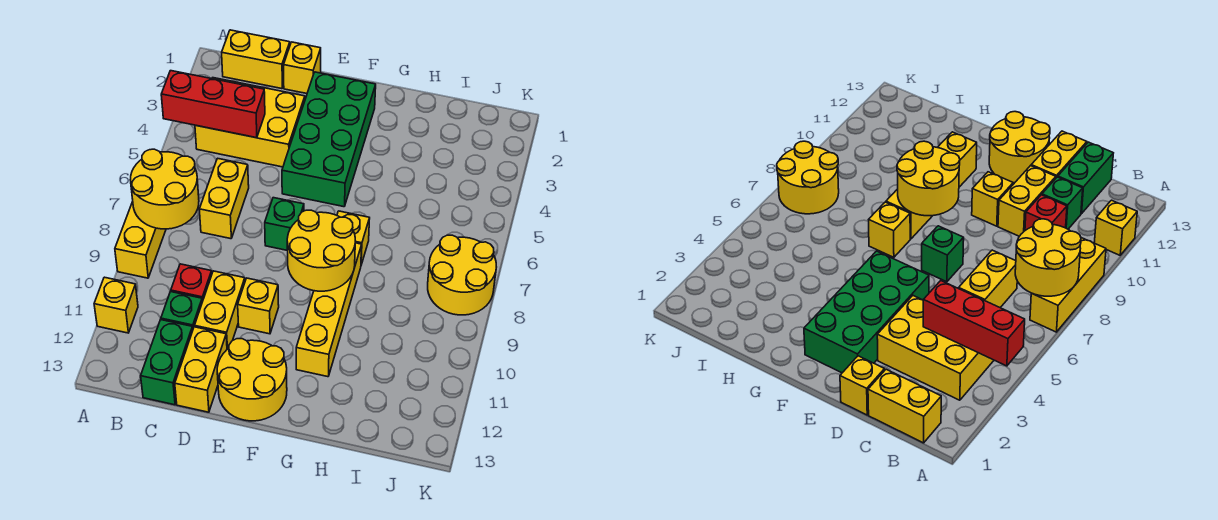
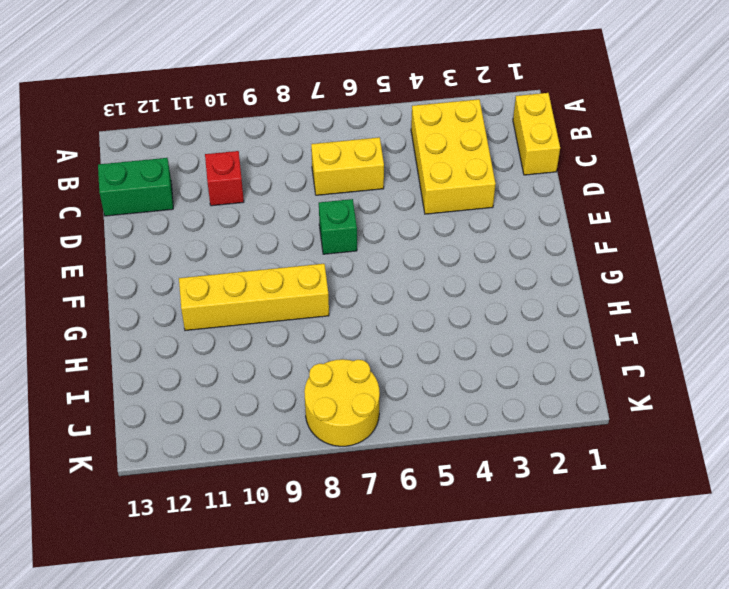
none -> yellow brick A7:A9 level 1
none -> yellow brick A11 level 1
none -> green brick C11 level 1

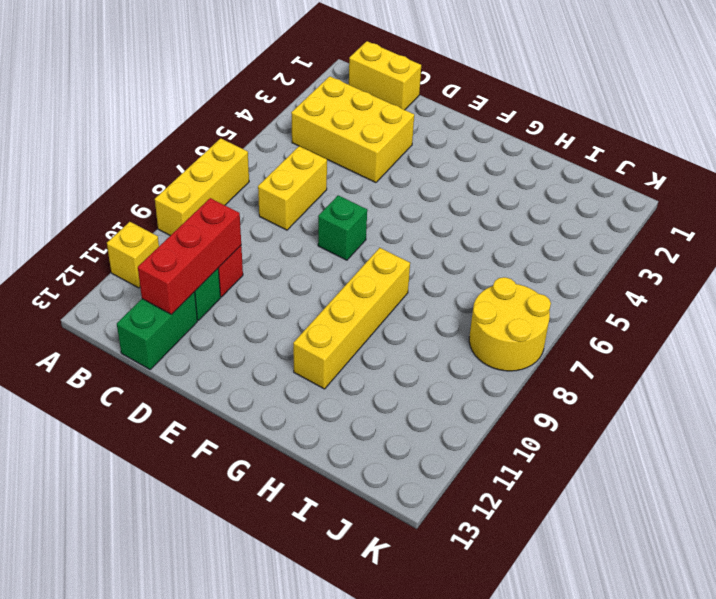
red brick C10:C12 level 2 -> red brick A4:C4 level 2
none -> yellow brick D1 level 1
none -> yellow brick D10:D11 level 1
none -> yellow brick D12:D13 level 1

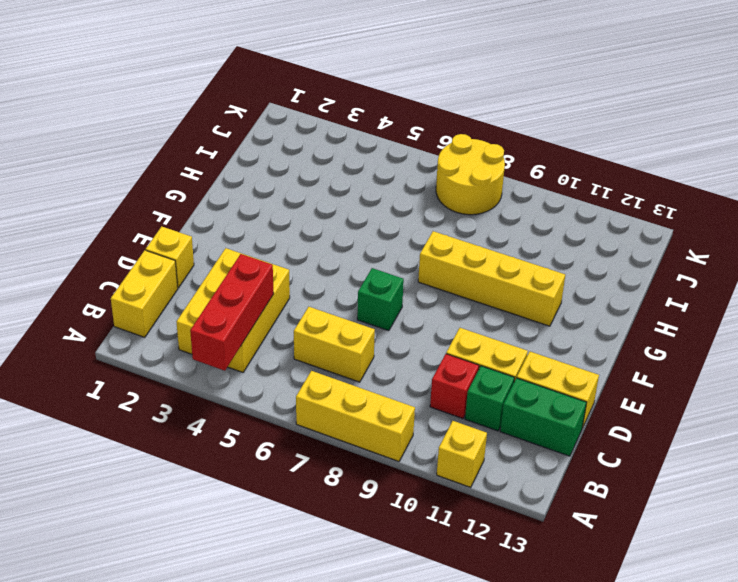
none -> green brick E2:F5 level 1
none -> yellow brick E10 level 1
none -> yellow round brick E12:F13 level 1

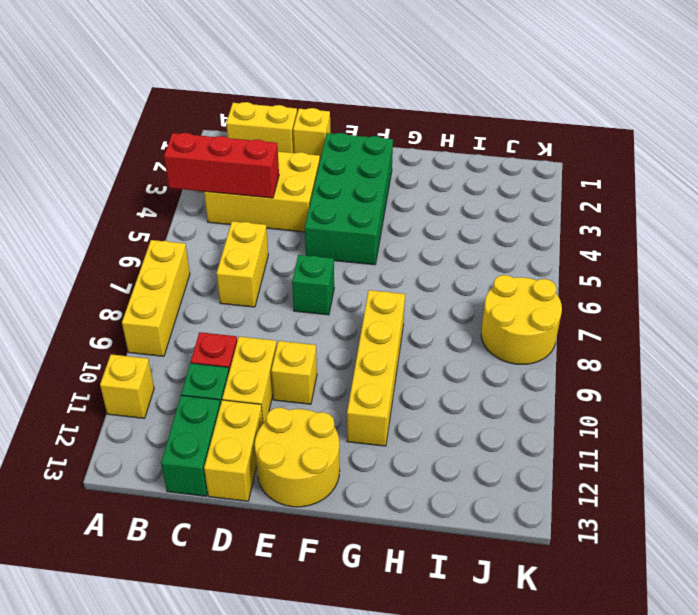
none -> yellow brick G7 level 1
none -> yellow round brick A7:B8 level 2
none -> yellow round brick F8:G9 level 2

